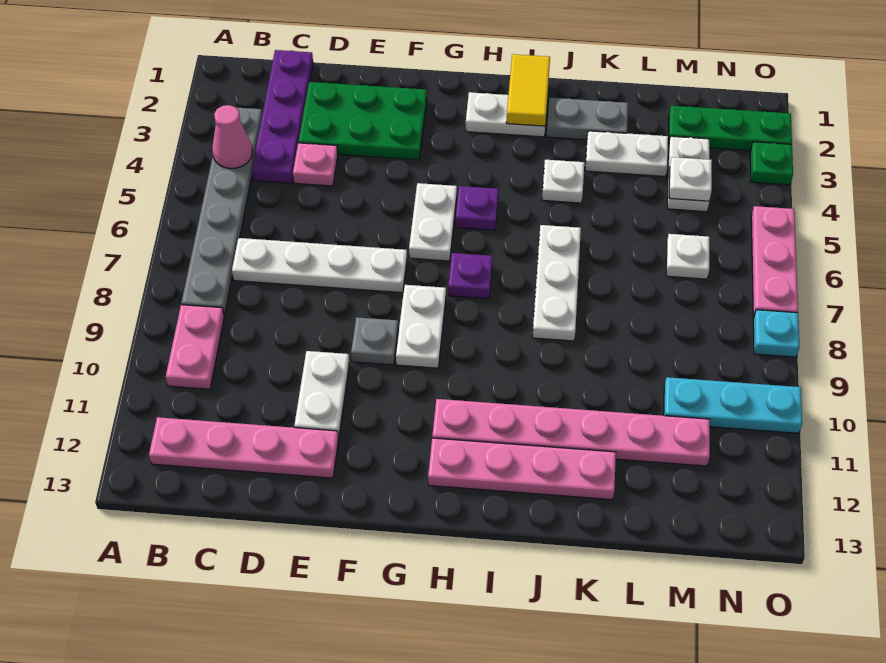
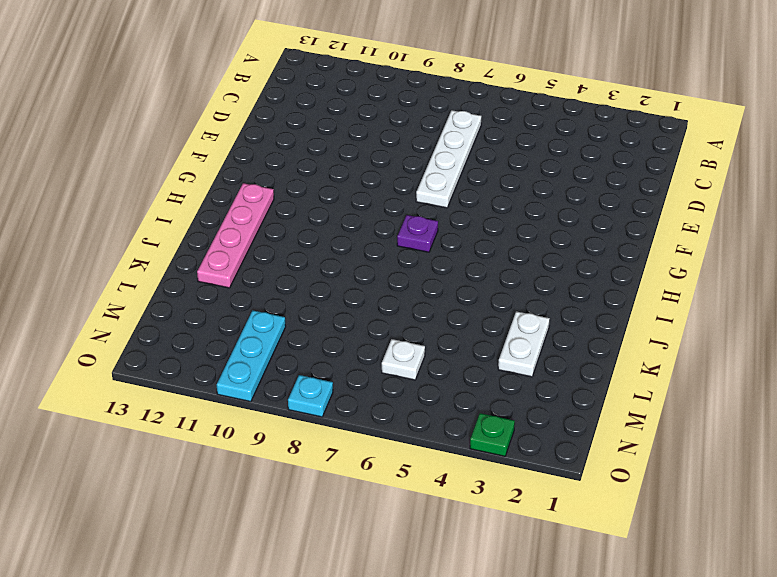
none -> grey plate B3:B8 level 1
none -> pink plate B9:B10 level 1
none -> pink plate B12:E12 level 1
none -> purple plate C1:C4 level 1

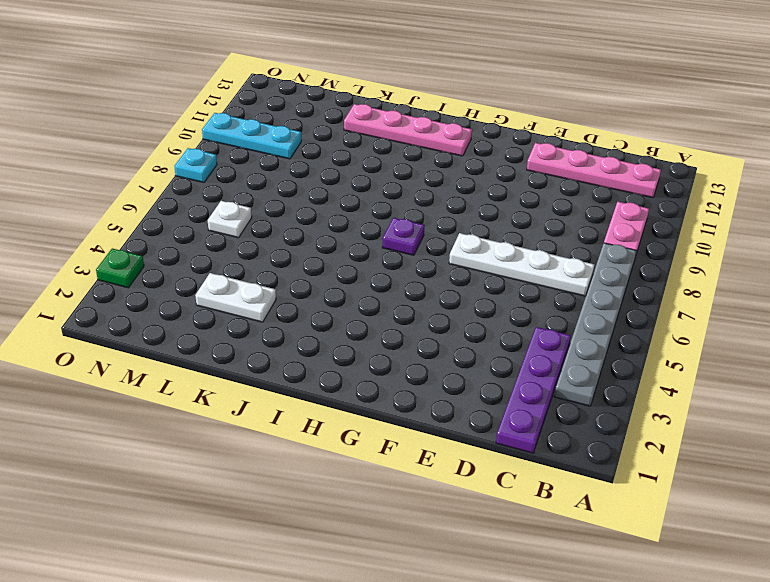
none -> green plate D2:F3 level 1
none -> pink plate D4 level 1
none -> white plate E10:E11 level 1
none -> grey plate F9 level 1

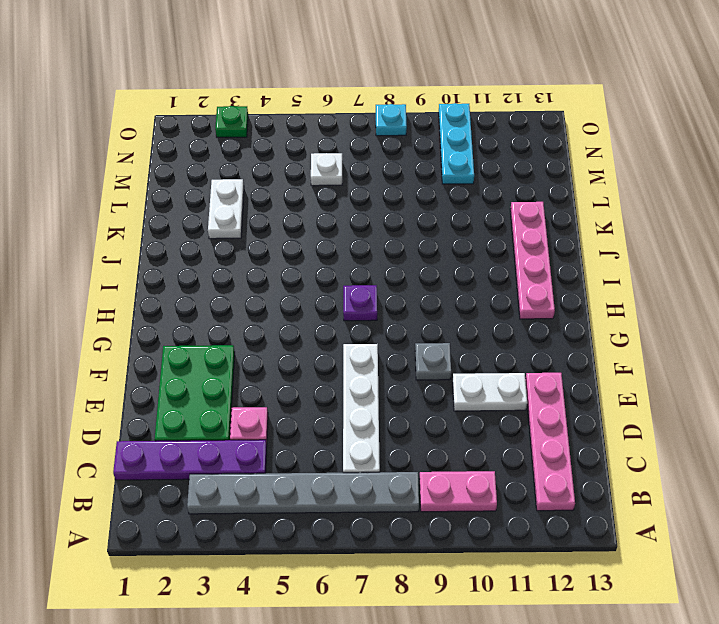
none -> white plate G5:G6 level 1
none -> white plate G8:G9 level 1
none -> white plate H2:I2 level 1
none -> purple plate H5 level 1

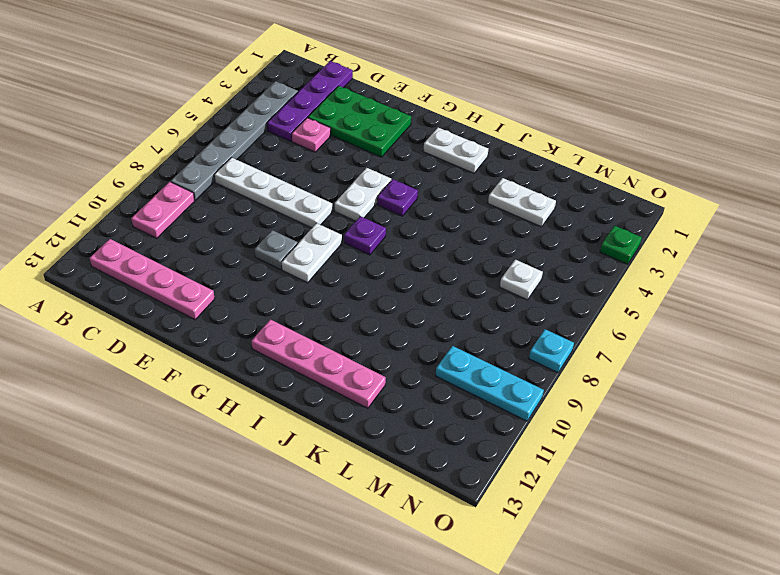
none -> white plate E10:E11 level 1
none -> pink plate H11:M11 level 1
none -> grey plate J2:K2 level 1
none -> white plate J4 level 1

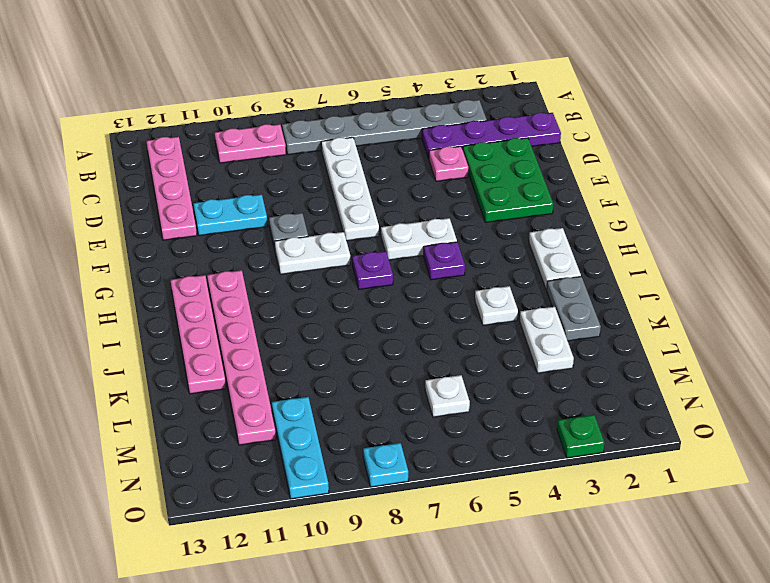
cyan plate E10:E11 level 1 -> white plate E10:E11 level 1
none -> white plate J6:J8 level 1
none -> green plate M2:O2 level 1
none -> white plate M3:M4 level 1
none -> pink plate O5:O7 level 1

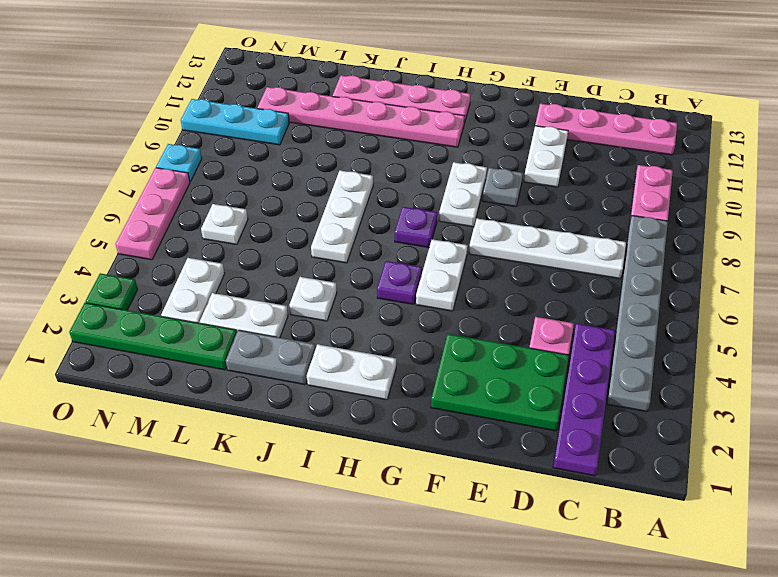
green plate L2:O2 level 1 -> green plate M2:O2 level 1
none -> pink cone B4 level 2
none -> yellow tile I1:I2 level 2
none -> white plate M4 level 2

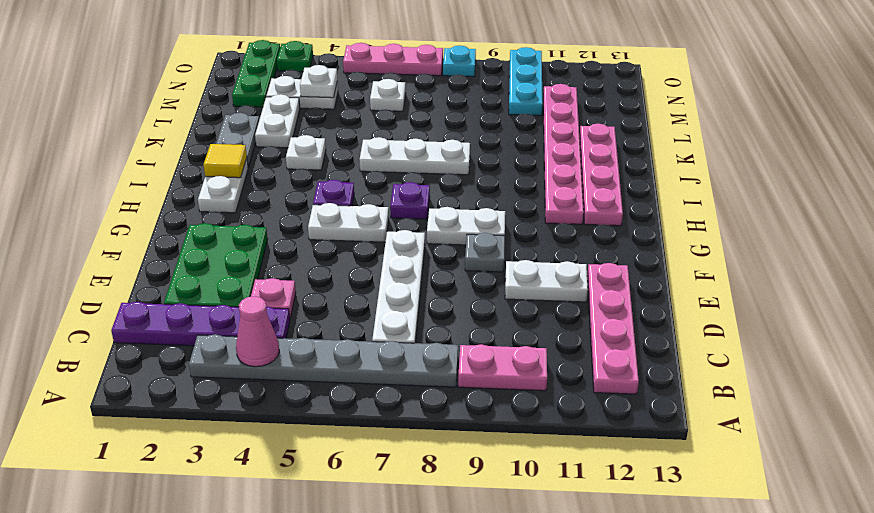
yellow tile I2 level 2 -> yellow tile I1:I2 level 2

